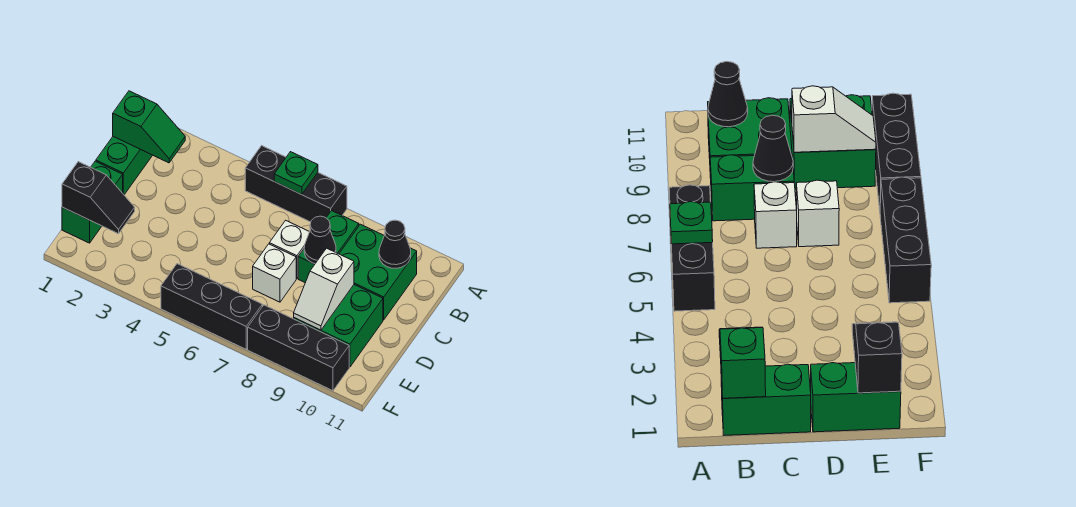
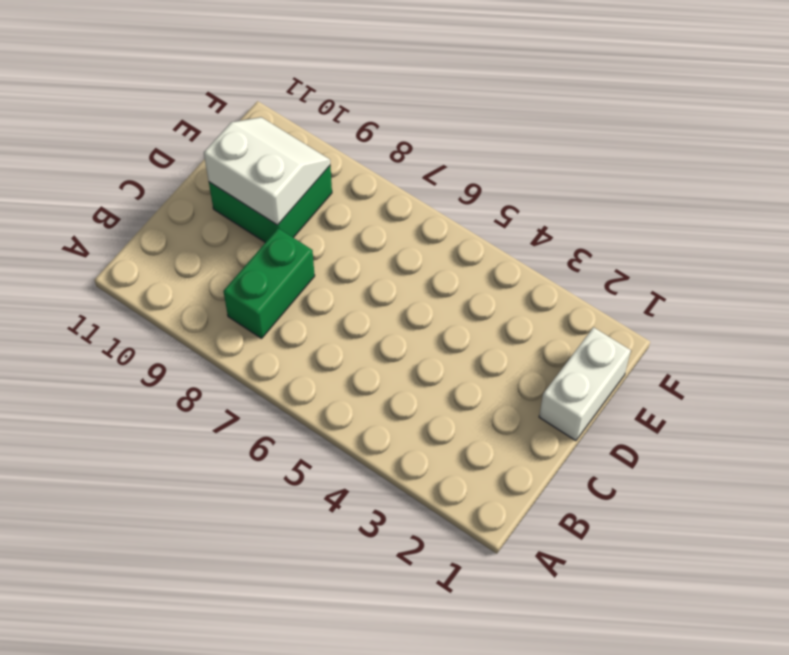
white brick D1:E1 level 1 -> green brick D1:E1 level 1
white slope D9:E10 level 2 top D -> white slope D9:E9 level 2 top D
none -> black brick A5:A7 level 1
none -> green brick B1:C1 level 1
none -> green brick B9:C10 level 1

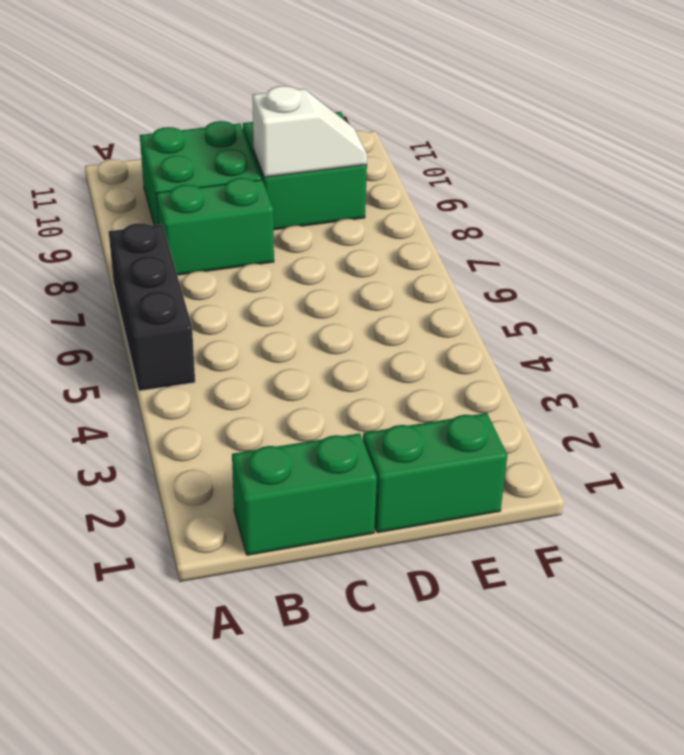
none -> white brick C7 level 1
none -> white brick D7 level 1
none -> black brick F5:F7 level 1

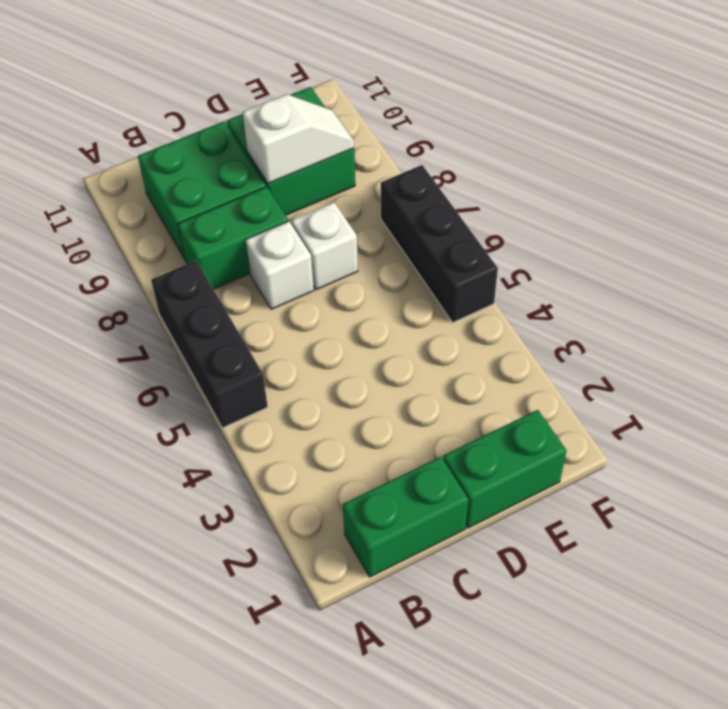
none -> black brick F8:F10 level 1
none -> green plate A6 level 2
none -> green slope B1:B2 level 2 top 1

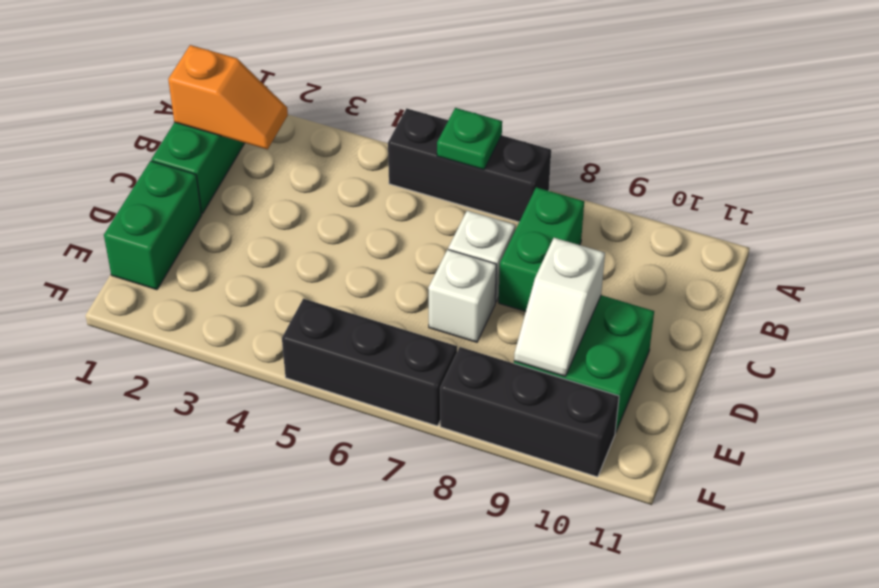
orange slope B1:B2 level 2 top 1 -> green slope B1:B2 level 2 top 1
none -> green brick B9:C10 level 1
none -> black cone B10 level 2
none -> black cone C8 level 2

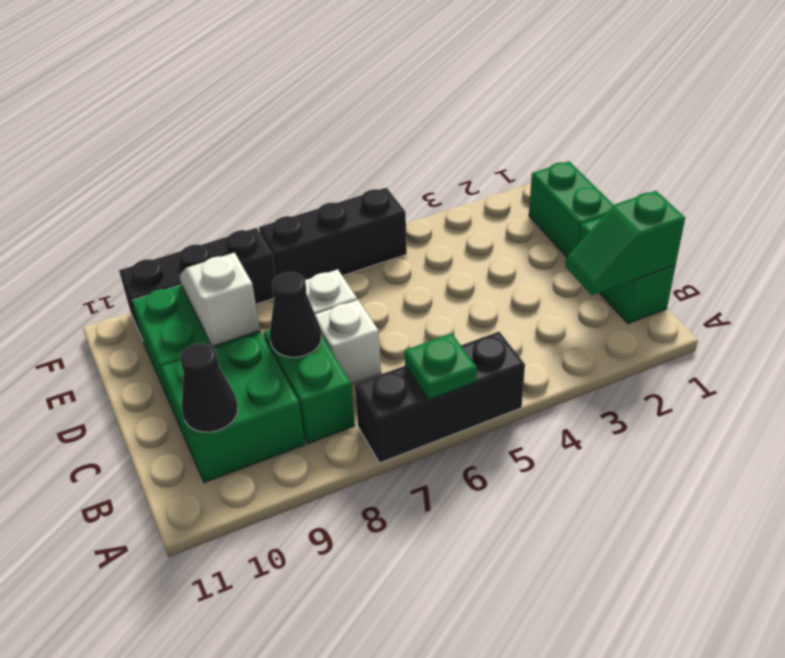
none -> black slope E1:E2 level 2 top 1

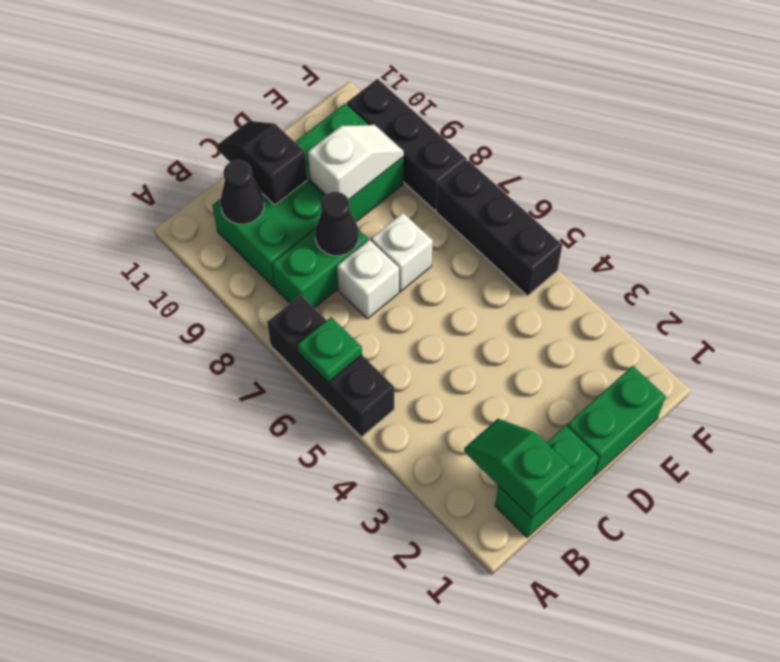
black slope C10:C11 level 2 top 10 -> black slope E1:E2 level 2 top 1

